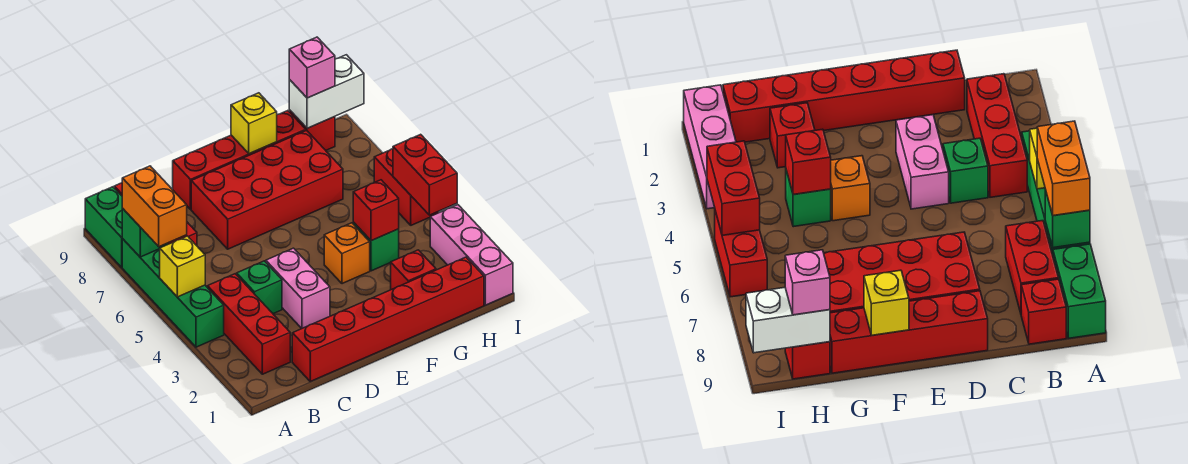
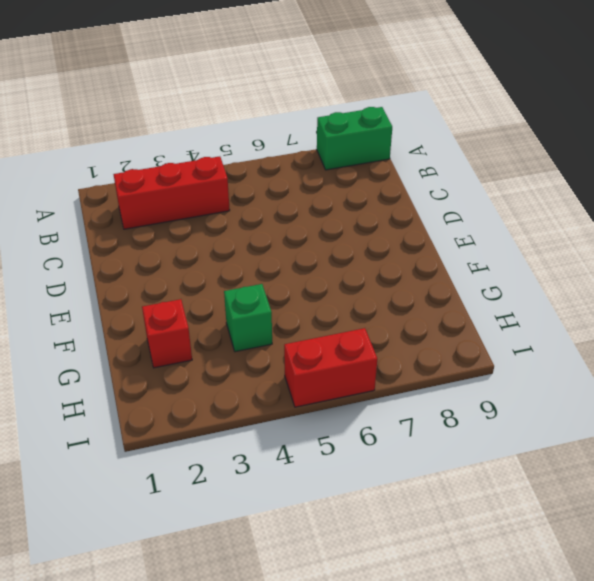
none -> green brick A4:A7 level 1
none -> red brick B7:B8 level 1
none -> red brick B9 level 1

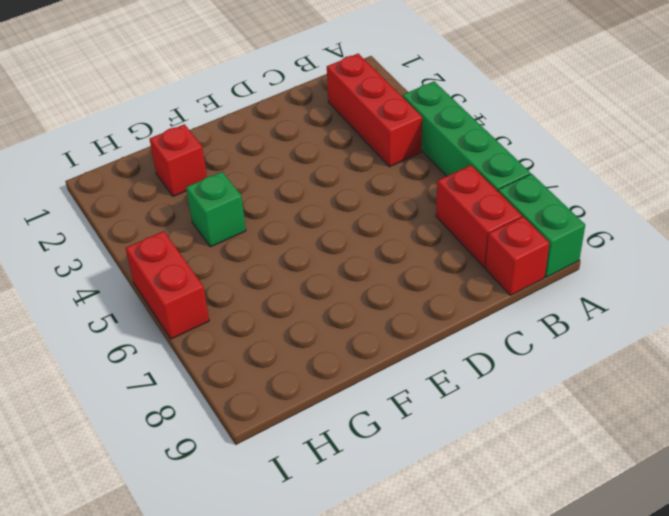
none -> red brick C1:H1 level 1
none -> green brick C4 level 1
none -> pink brick D3:D4 level 1

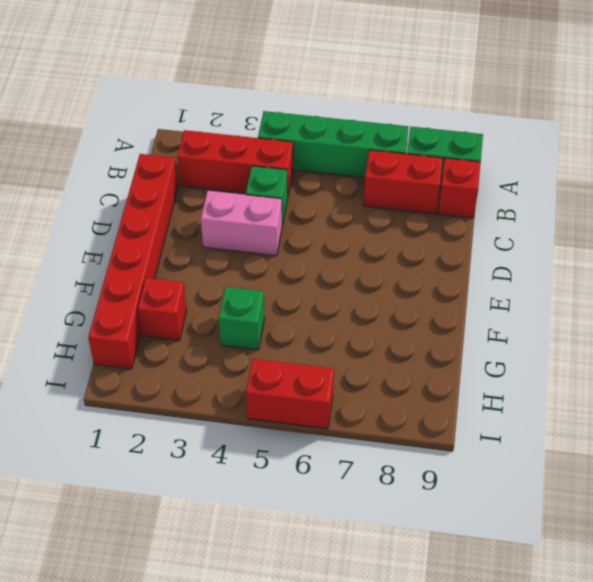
none -> red brick D7:G8 level 1
none -> red brick D9:G9 level 1
none -> orange brick F4 level 1

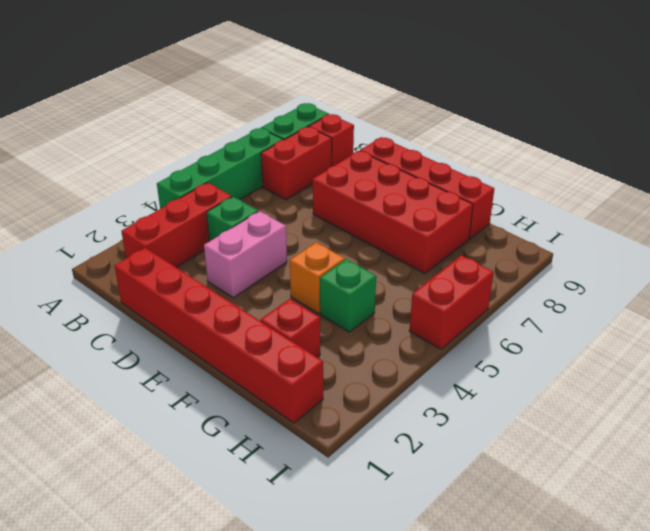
none -> red brick H9 level 1
none -> pink brick I1:I3 level 1
none -> yellow brick A5 level 2

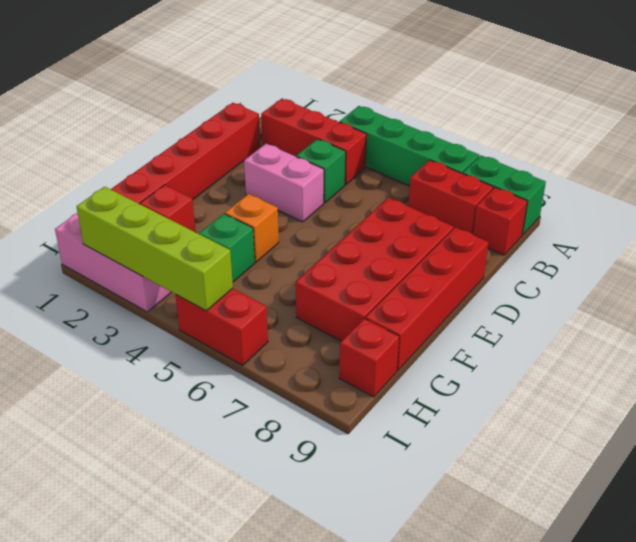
lime brick I2:I5 level 2 -> red brick I4:I5 level 2
none -> yellow brick A5 level 2
none -> green brick A7 level 2
none -> yellow brick F9 level 2

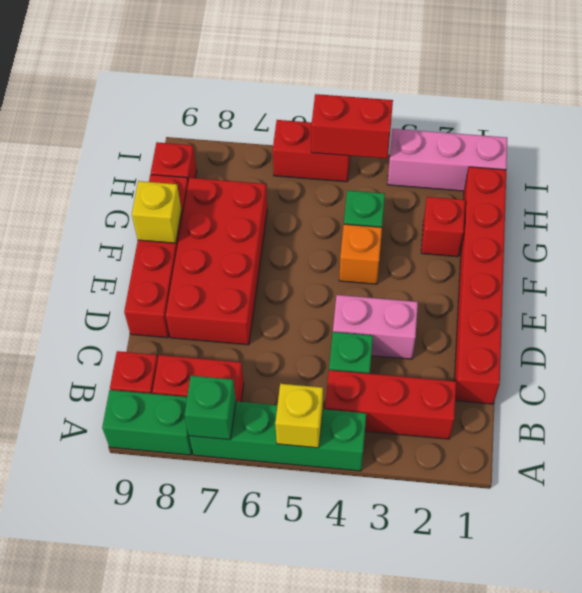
none -> red brick G4 level 2
none -> white brick H9:I9 level 2
none -> orange brick A6:A7 level 3

